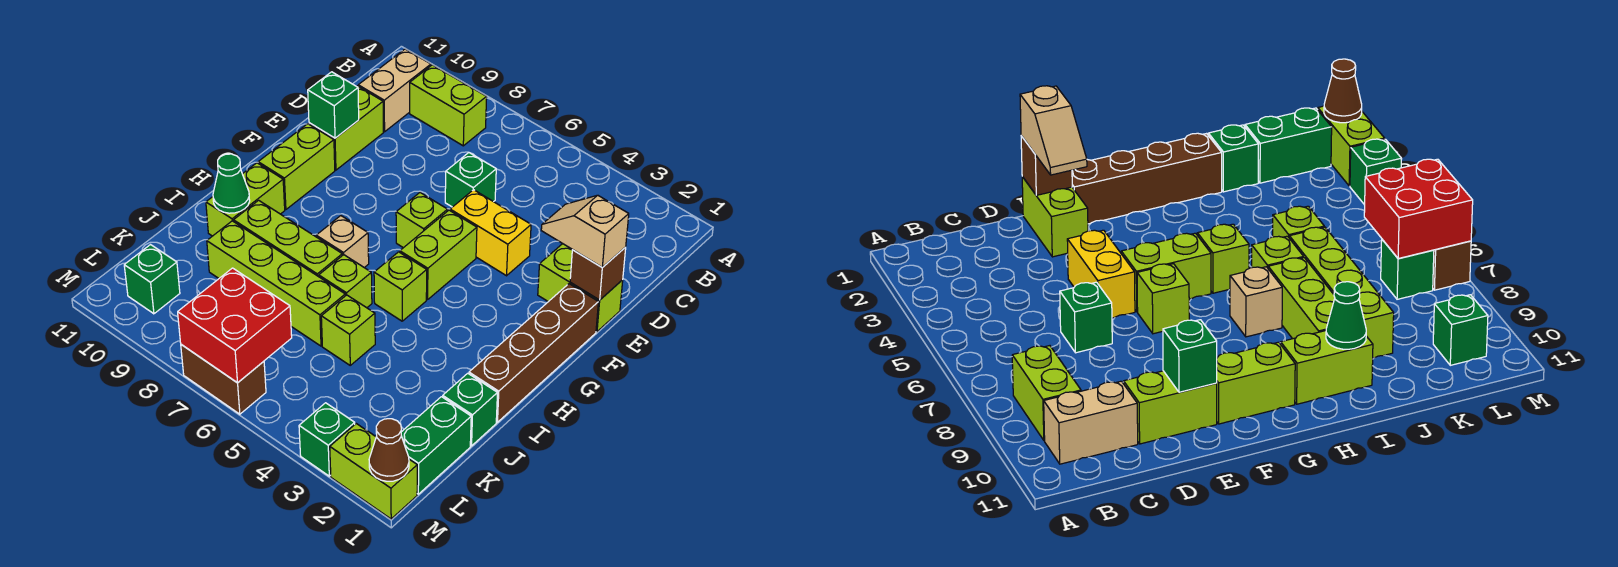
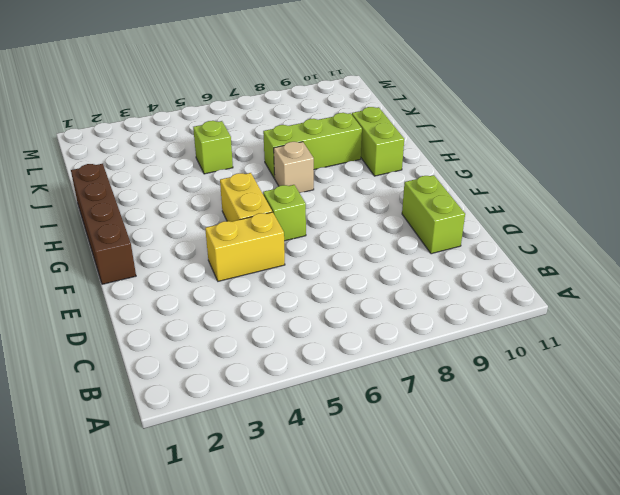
yellow brick F5:G5 level 1 -> lime brick F5:G5 level 1
none -> lime brick B8:B9 level 1
none -> tan brick B10:C10 level 1
none -> green brick D6 level 1
none -> lime brick E1:E2 level 1

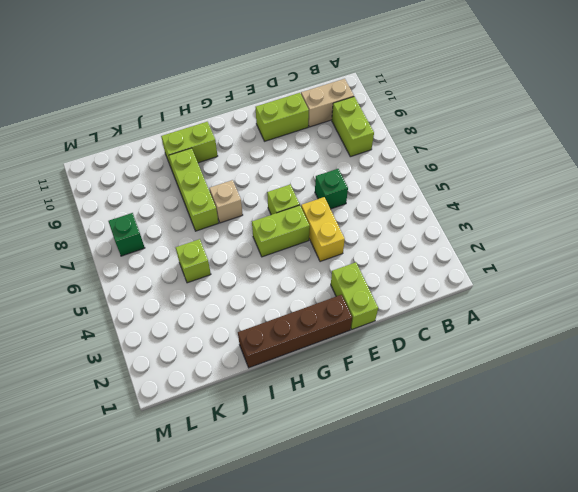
none -> lime brick F10:G10 level 1
none -> lime brick H5 level 1
none -> lime brick I6 level 1
none -> green brick J1 level 1

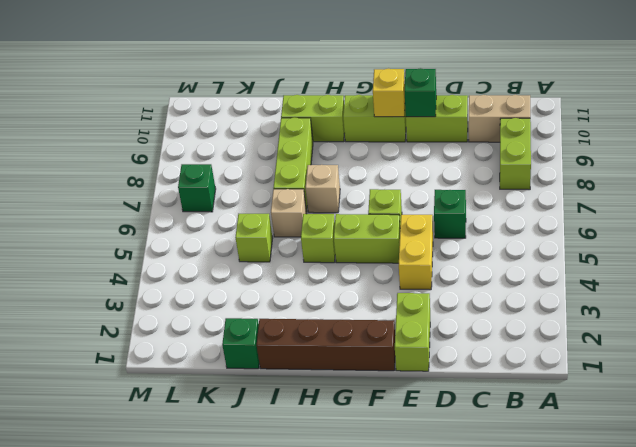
yellow brick F10 level 2 -> none
tan brick I6 level 1 -> lime brick I6 level 1
none -> lime brick J6:J9 level 1
none -> green brick K1:L1 level 1
none -> green brick L10 level 1
none -> lime brick M1:M2 level 1

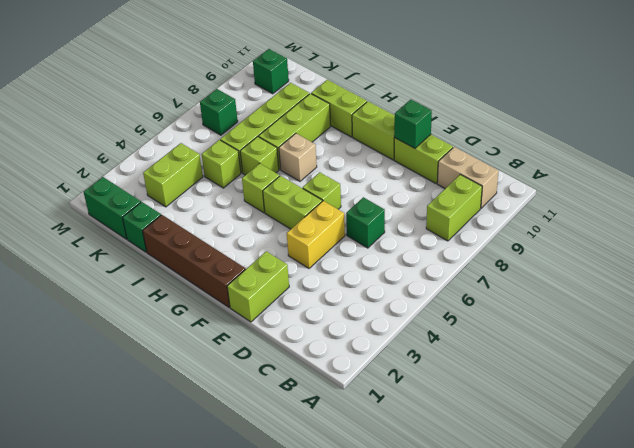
lime brick K3:K4 level 1 -> lime brick M1:M2 level 1
none -> green brick M3 level 1
none -> brown brick M6:M7 level 1
none -> brown brick E1 level 2
none -> green cone I10 level 2

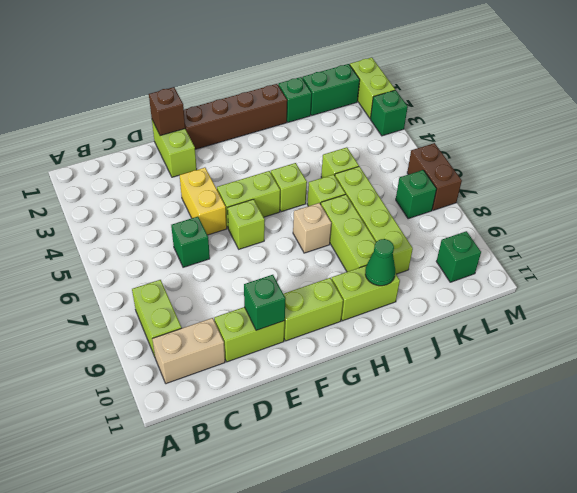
none -> red brick L6:M7 level 2
none -> brown cone M1 level 2
none -> tan slope E1:E2 level 3 top 1

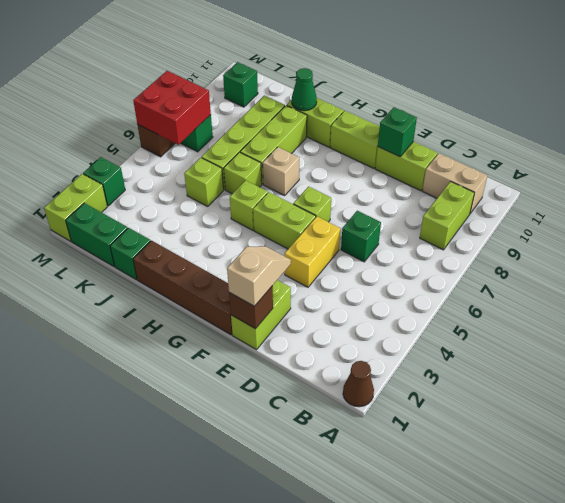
brown cone A1 level 1 -> brown cone M1 level 2

